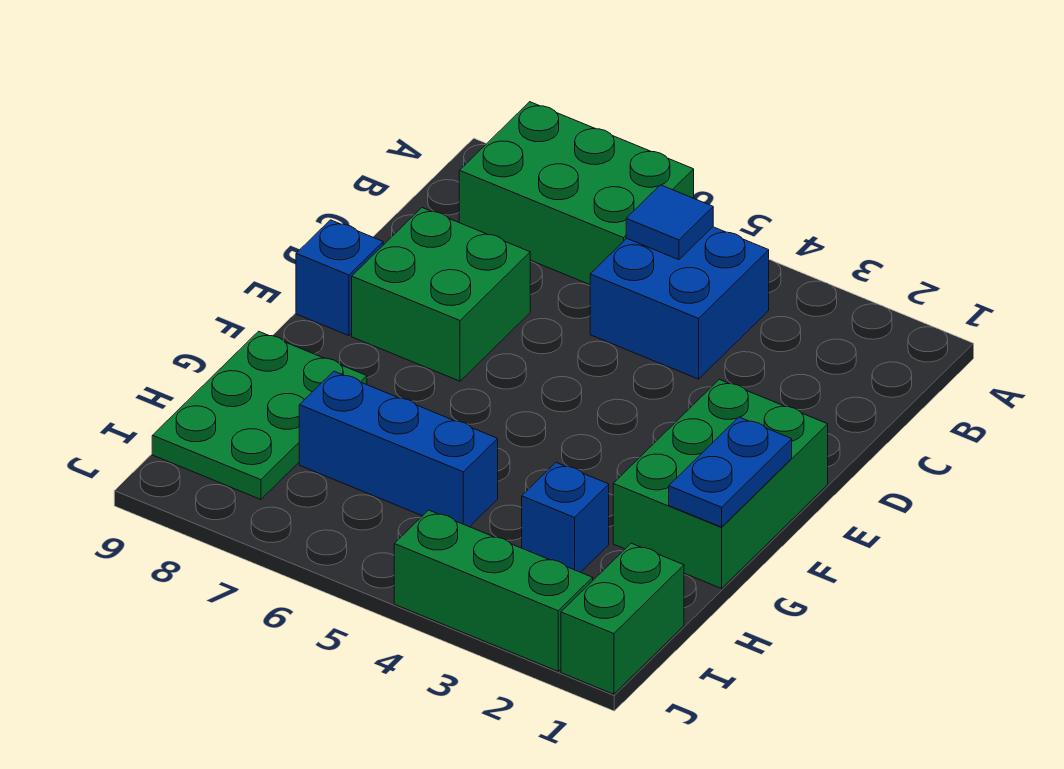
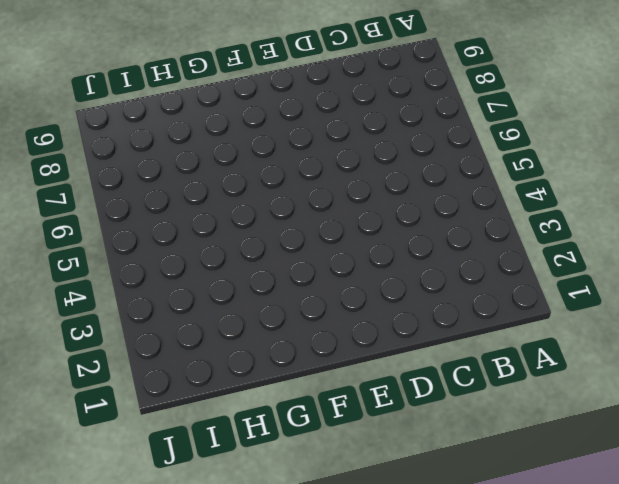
none -> green brick A6:B8 level 1
none -> blue brick B4:C5 level 1
none -> green brick D7:E8 level 1

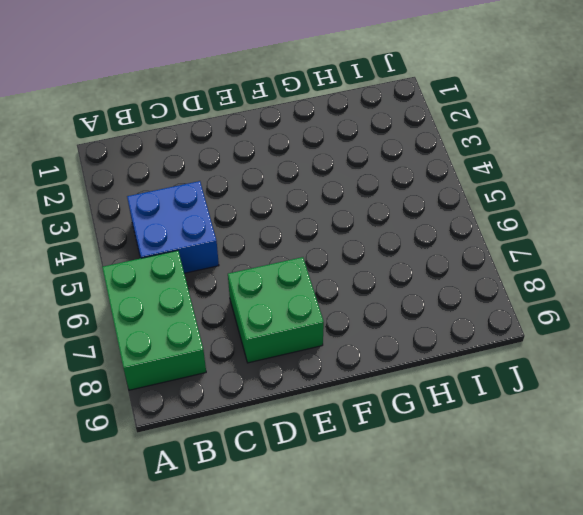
none -> green brick E1:G2 level 1
none -> blue brick E9 level 1
none -> green plate G8:I9 level 1

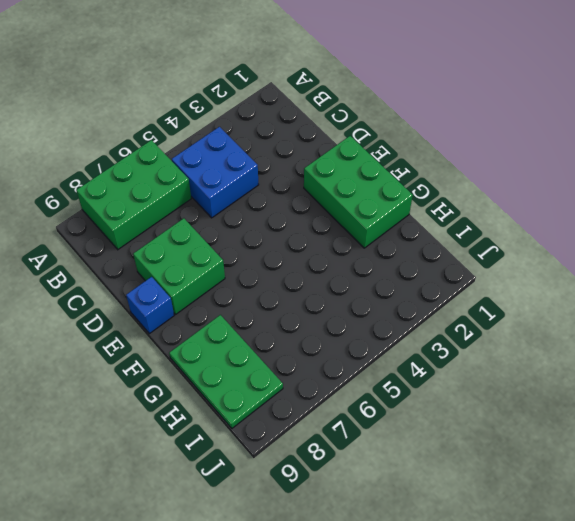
none -> blue brick H3 level 1
none -> blue brick H5:H7 level 1
none -> green brick I1:J1 level 1

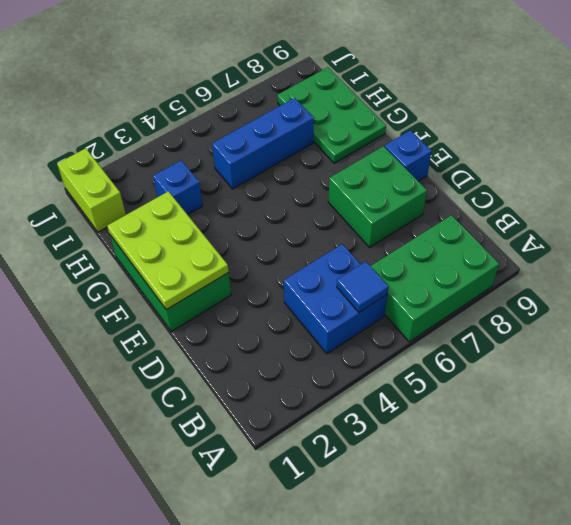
lime plate E1:G2 level 2 -> blue plate F1:G1 level 2
lime brick I1:J1 level 1 -> green brick I1:J1 level 1
none -> green brick J2:J4 level 1

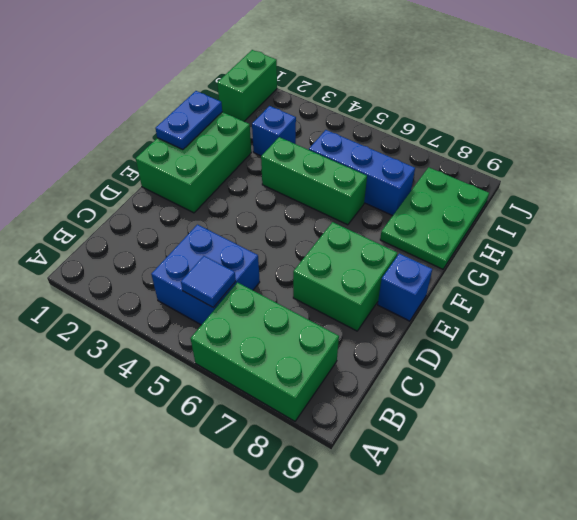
green brick G4:G6 level 1 -> green brick J2:J4 level 1

